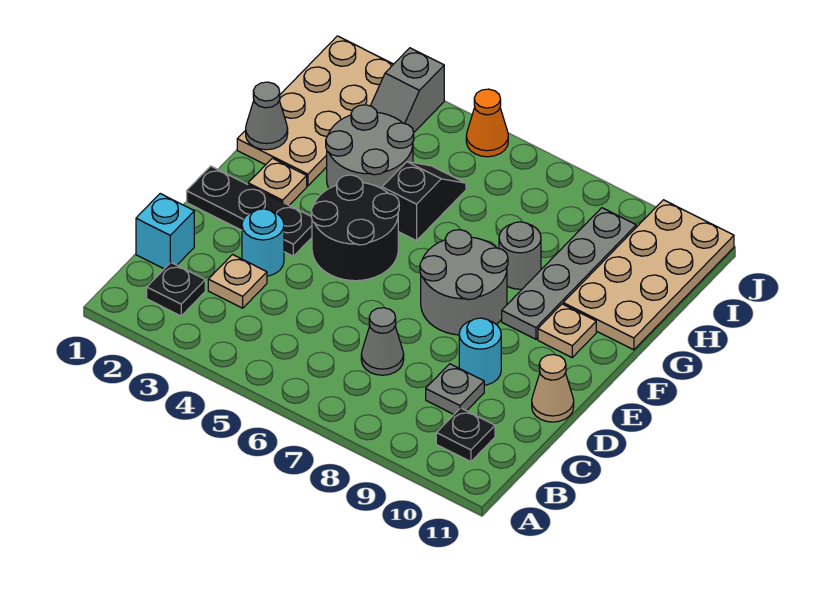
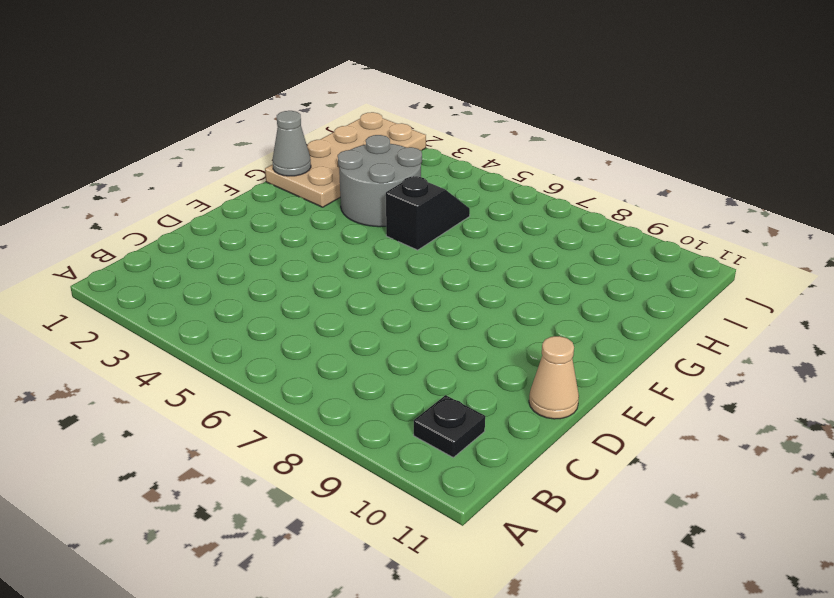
none -> black plate B2 level 1
none -> cyan brick C1 level 1
none -> tan plate C3 level 1

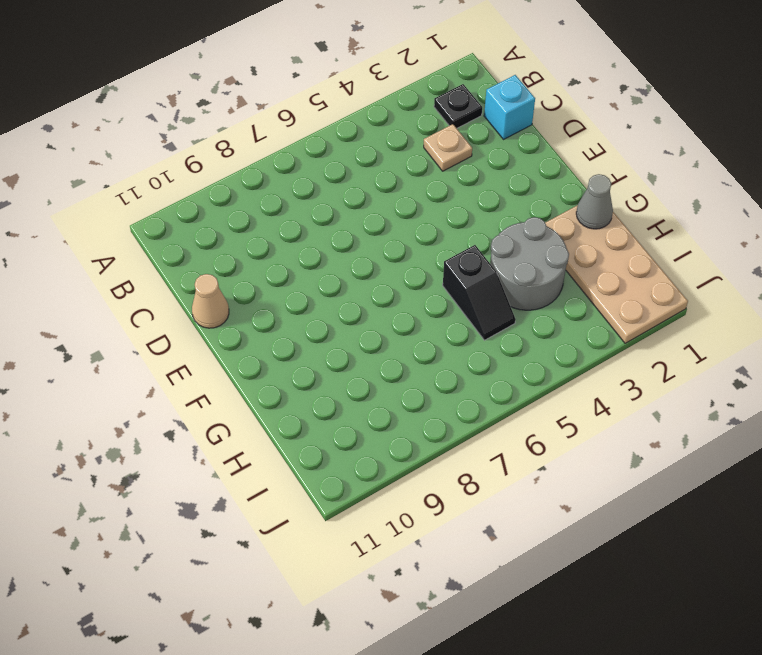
none -> black plate B10 level 1
none -> grey cone C7 level 1
none -> grey plate C9 level 1

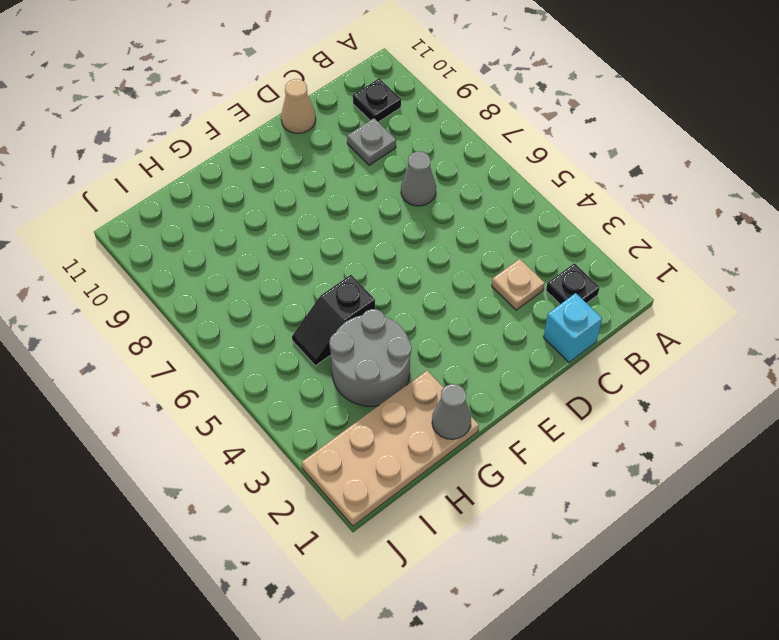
none -> cyan round brick D3 level 1
none -> cyan round brick D9 level 1
none -> black plate E1:E3 level 1

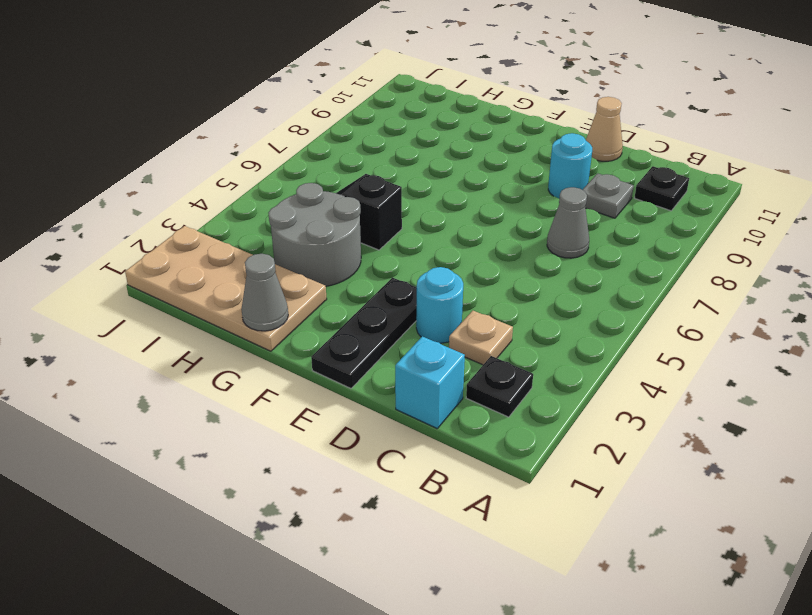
none -> black round brick E4:F5 level 1
none -> grey round brick E7:F8 level 1
none -> tan plate F2 level 1

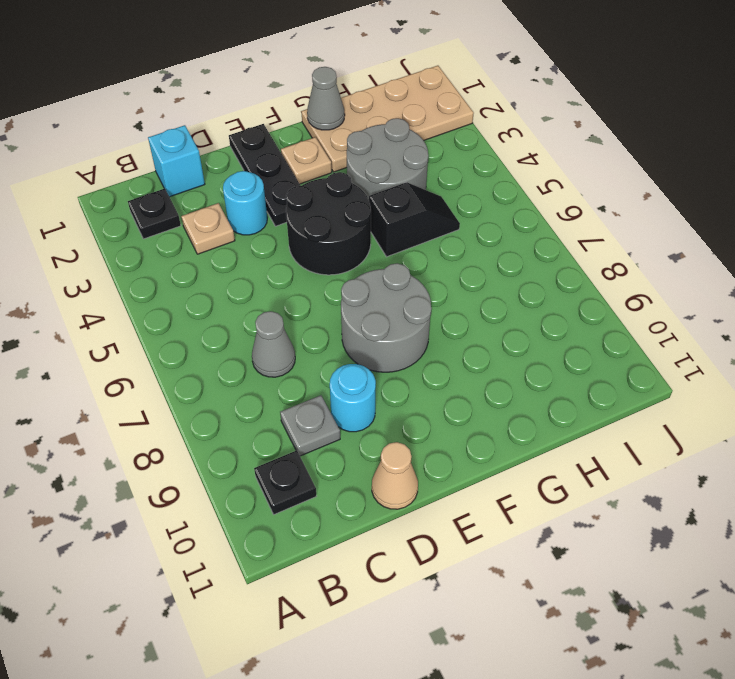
none -> grey plate F9:I9 level 1
none -> tan plate F10 level 1
none -> grey round brick G8 level 1

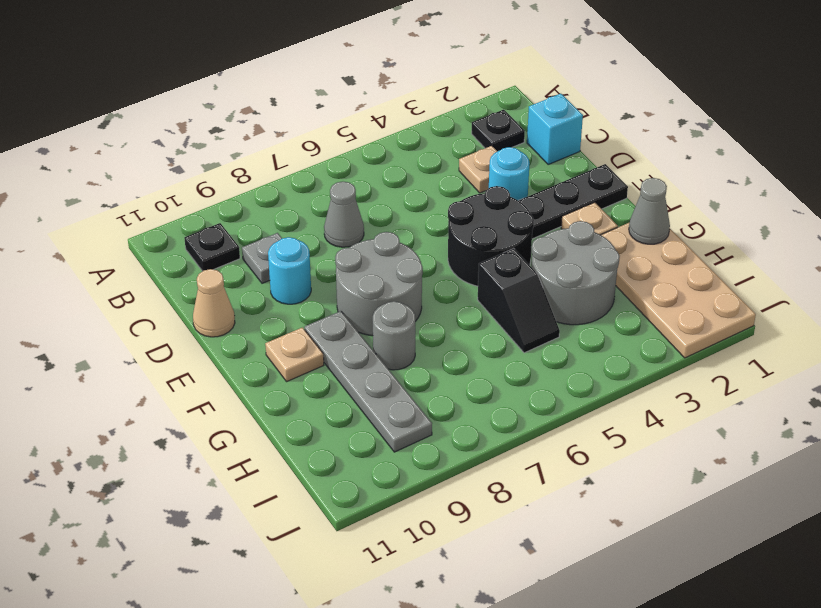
none -> tan plate G10:J11 level 1
none -> grey slope I3:J3 level 1 top J
none -> orange cone J5 level 1

